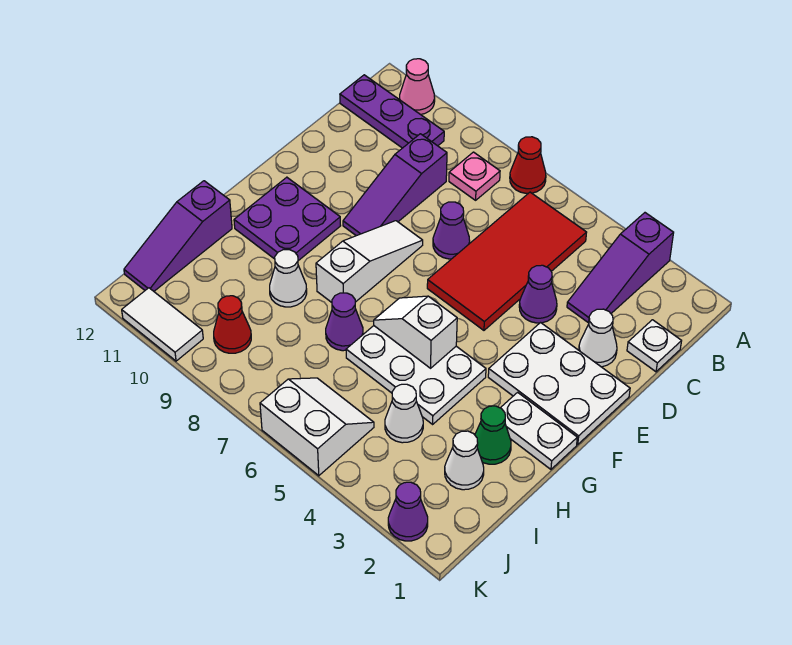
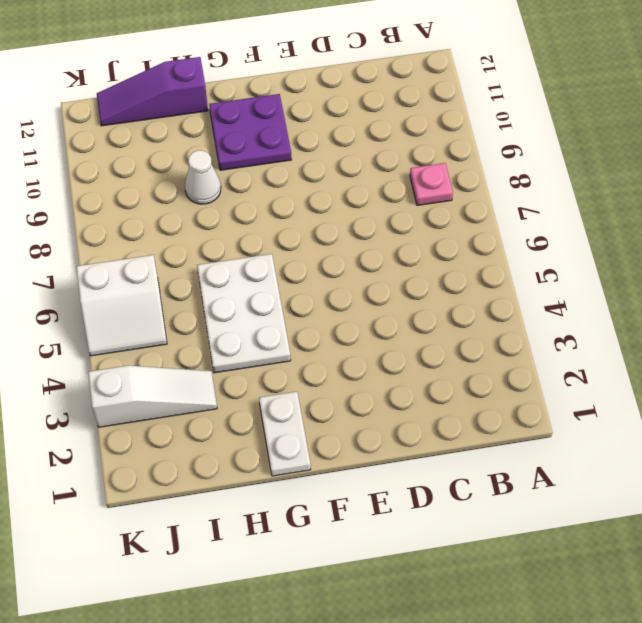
white slope I3:K3 level 1 top K -> white slope E8:G8 level 1 top G
white slope J5:K6 level 1 top 6 -> white slope J5:K6 level 1 top K
none -> purple slope A3:C3 level 1 top A
none -> red cone A7 level 1
none -> pink cone A11 level 1

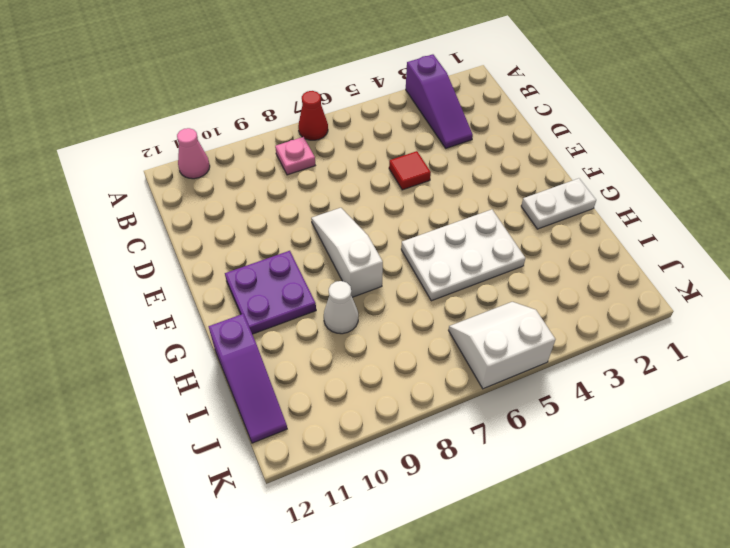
red tile D5 level 1 -> red tile B5:E6 level 1
none -> purple plate B10:B12 level 1
none -> white plate C1 level 1
none -> purple slope C9:E9 level 1 top C

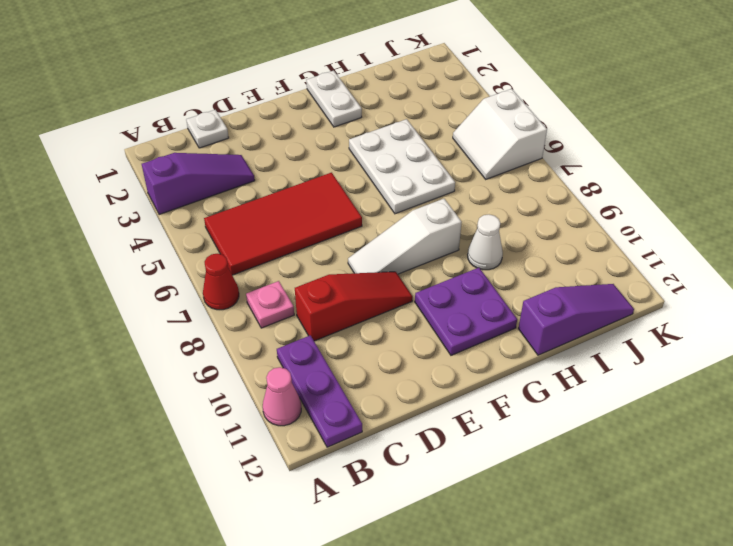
red slope C9:E9 level 1 top C -> purple slope C9:E9 level 1 top C
none -> white cone D2 level 1
none -> purple cone D4 level 1
none -> purple cone D7 level 1

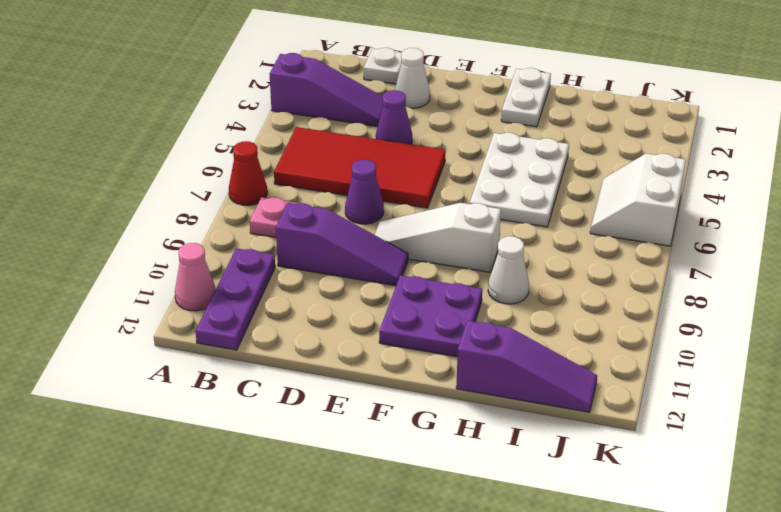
none -> white plate E1:F3 level 1
none -> green cone H2 level 1
none -> purple cone H7 level 1

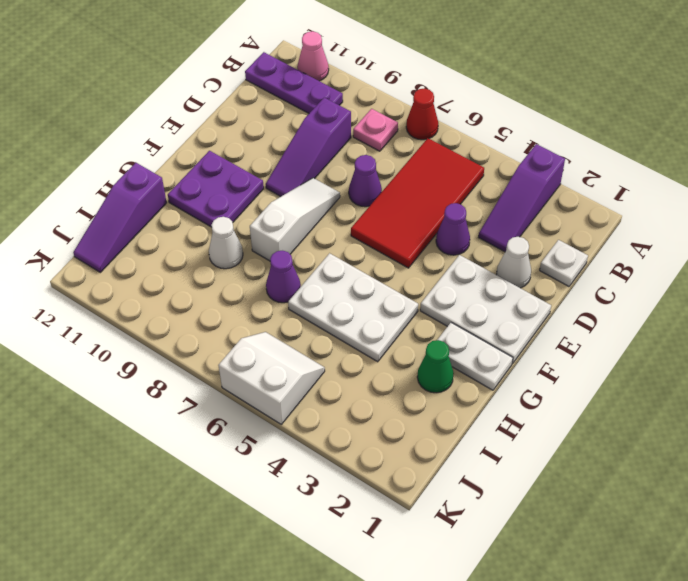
none -> white cone I2 level 1
none -> white cone I4 level 1
none -> red cone J9 level 1

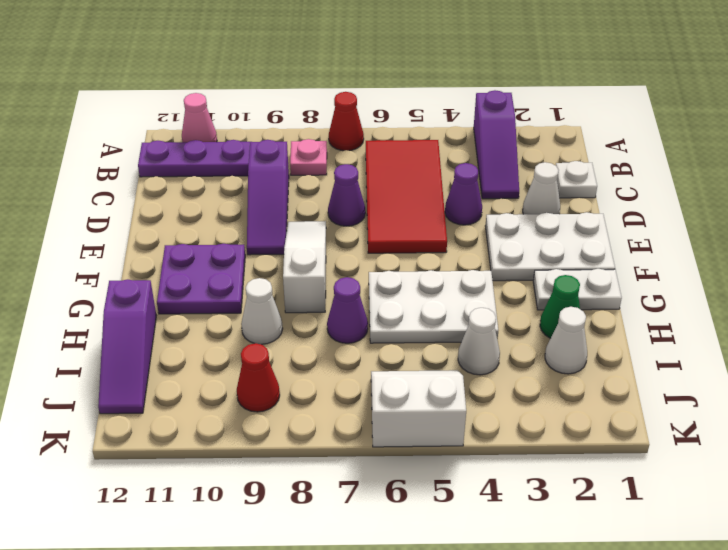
none -> purple cone K2 level 1
none -> white tile K10:K11 level 1
none -> white slope G5:G6 level 2 top 5

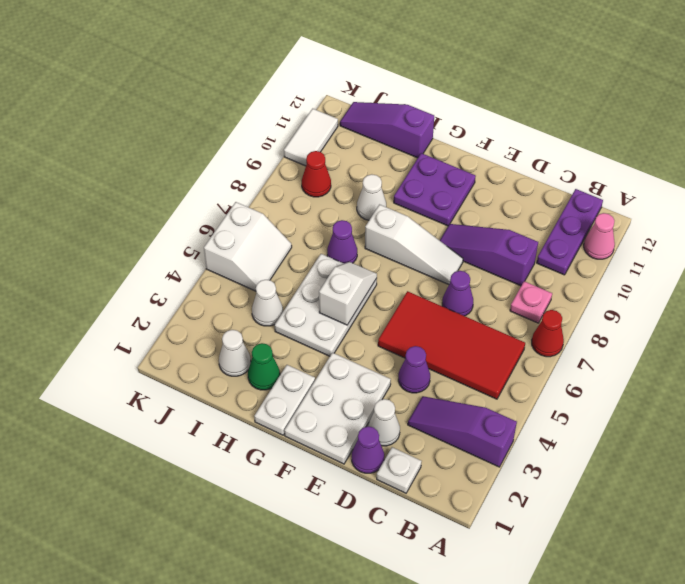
purple cone D1 level 1 -> purple cone K2 level 1

